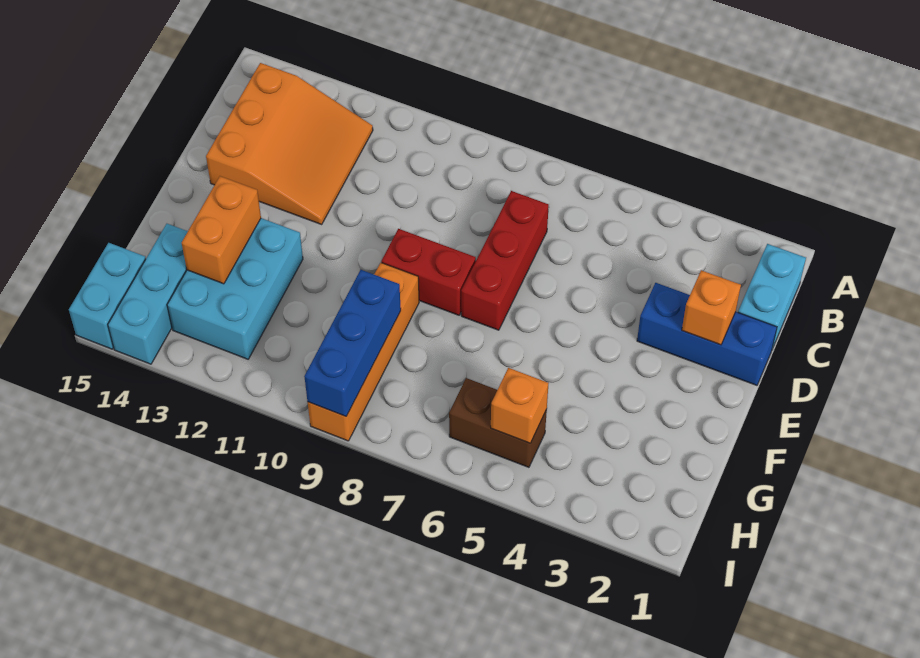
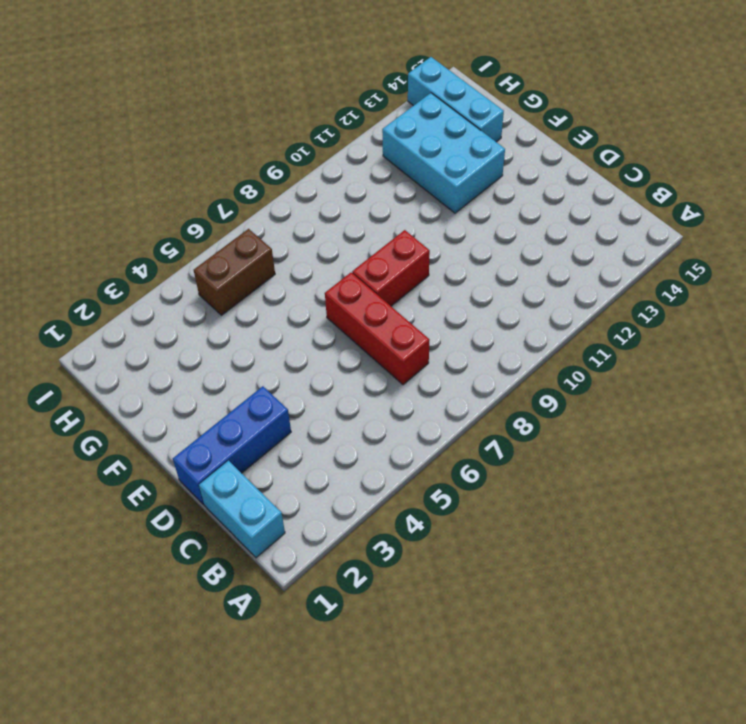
none -> orange slope B12:D14 level 1 top 14
none -> orange brick F9:I9 level 1
none -> cyan brick H15:I15 level 1

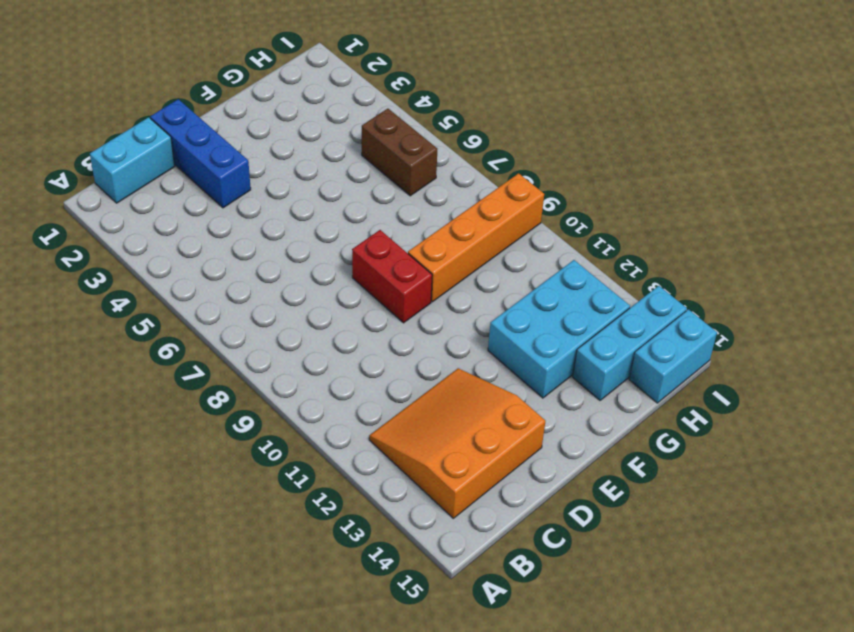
none -> red brick C7:E7 level 1
none -> orange brick D2 level 2
none -> orange brick F13:G13 level 2

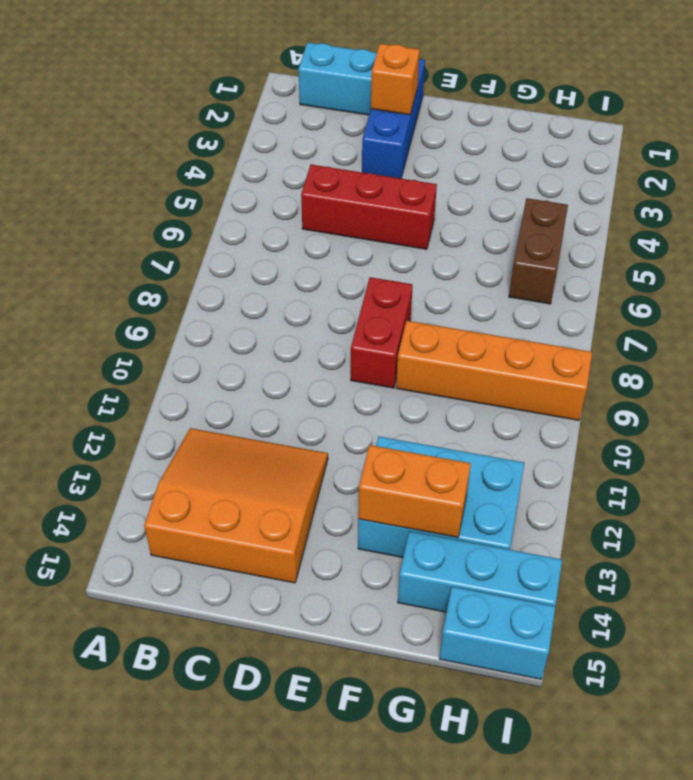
red brick C5:E5 level 1 -> red brick C7:E7 level 1
none -> blue brick G9:I9 level 2
none -> orange brick H5 level 2

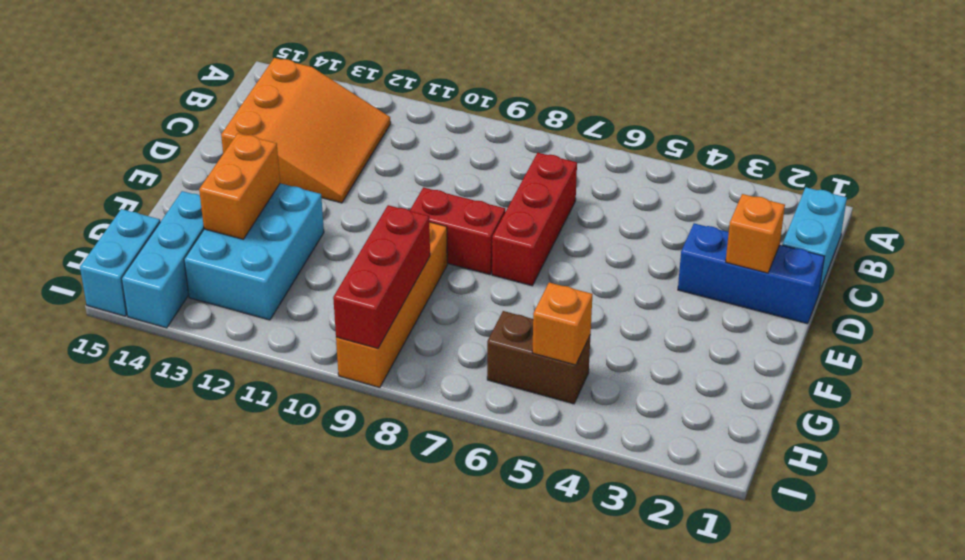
red brick G9:I9 level 2 -> blue brick G9:I9 level 2

